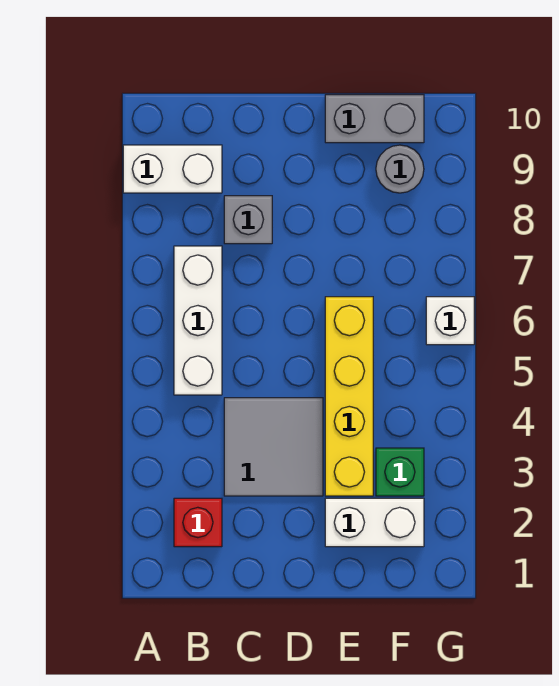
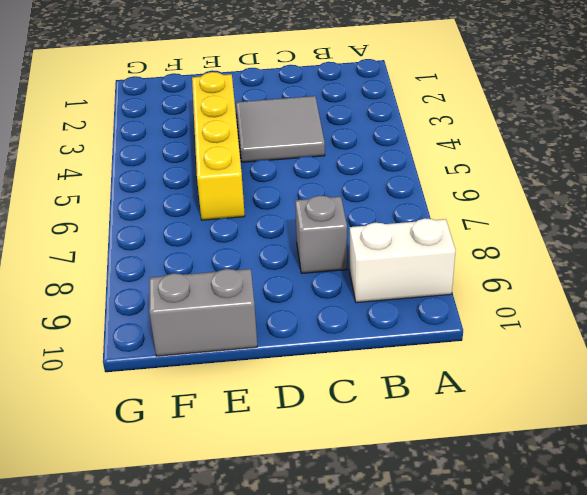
none -> red brick B2 level 1
none -> white brick B5:B7 level 1

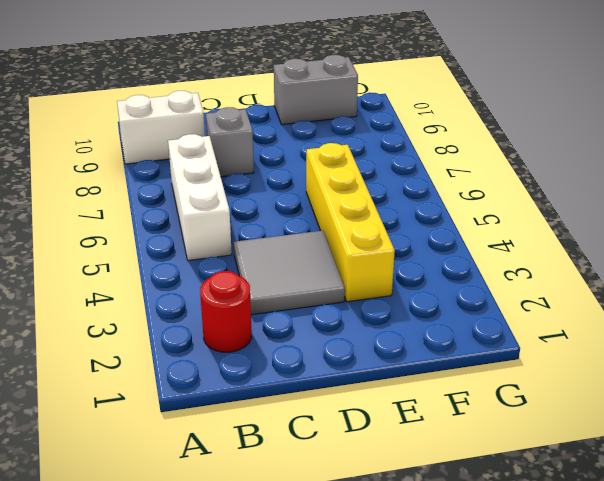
red round brick B2 level 1 -> red brick B2 level 1
none -> white brick E2:F2 level 1
none -> green brick F3 level 1

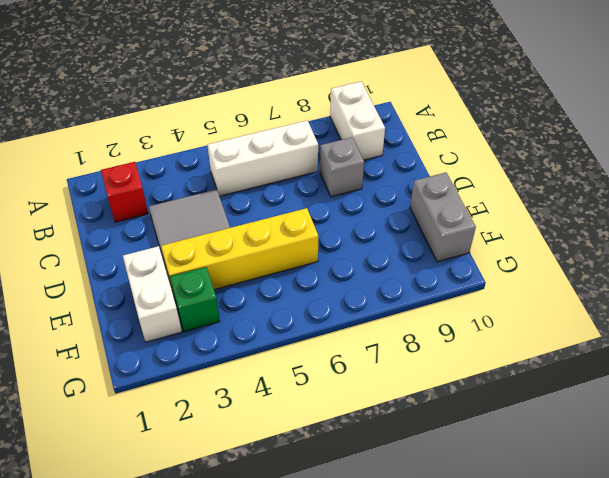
none -> grey round brick F9 level 1
none -> white brick G6 level 1

